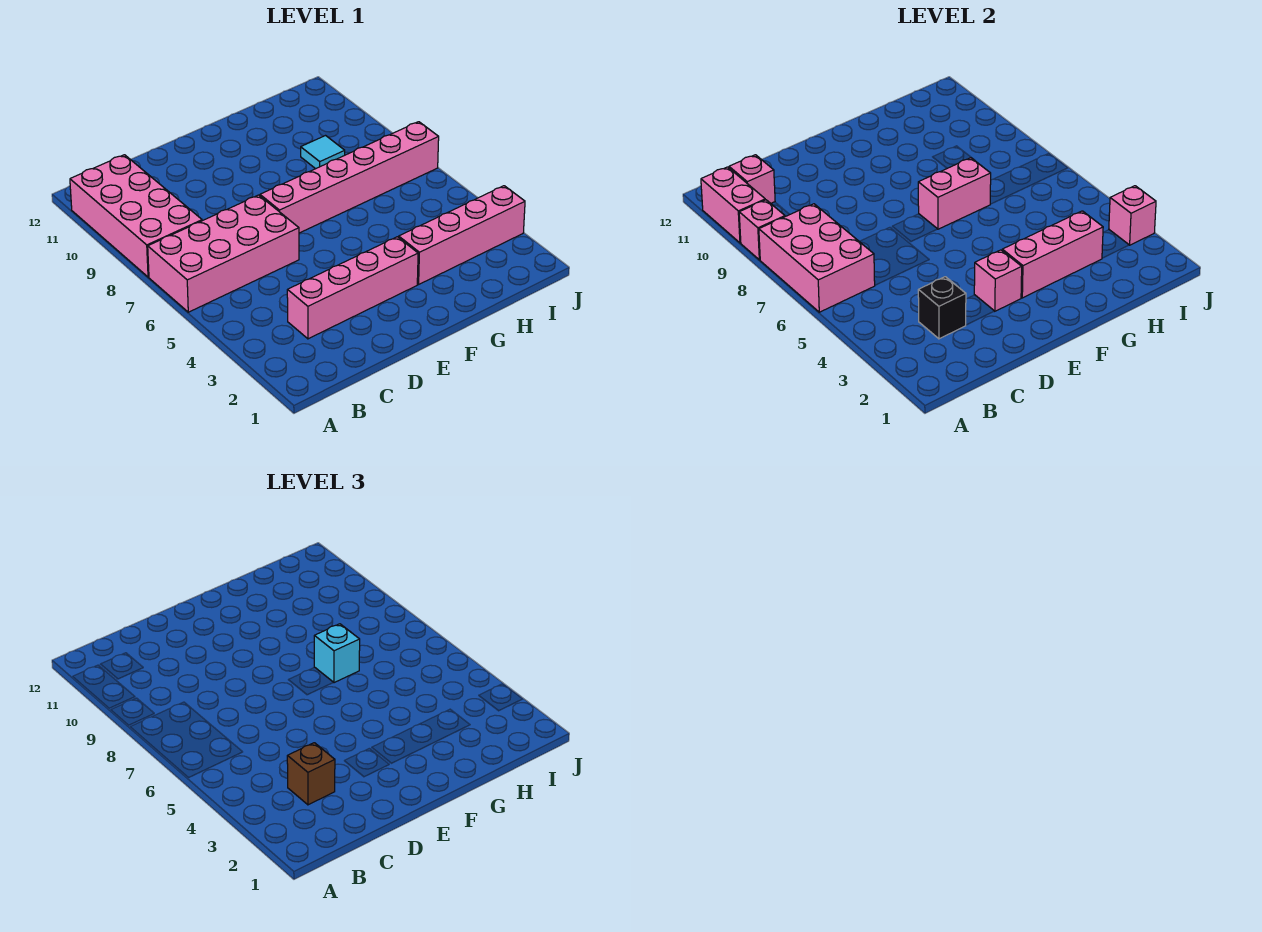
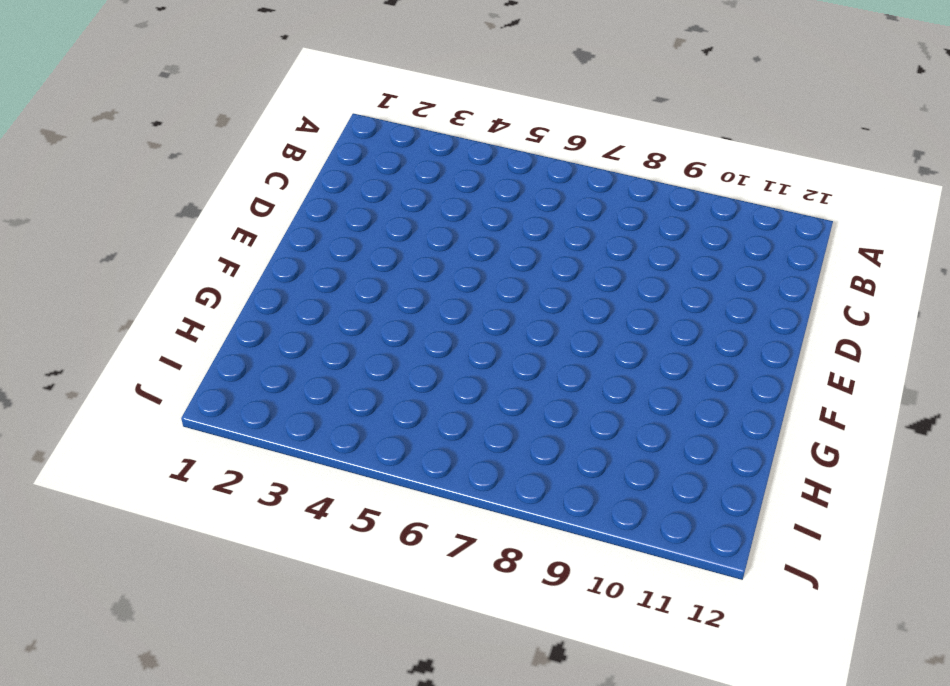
none -> pink brick A6:D7 level 1
none -> pink brick A8:B11 level 1
none -> pink brick C3:F3 level 1

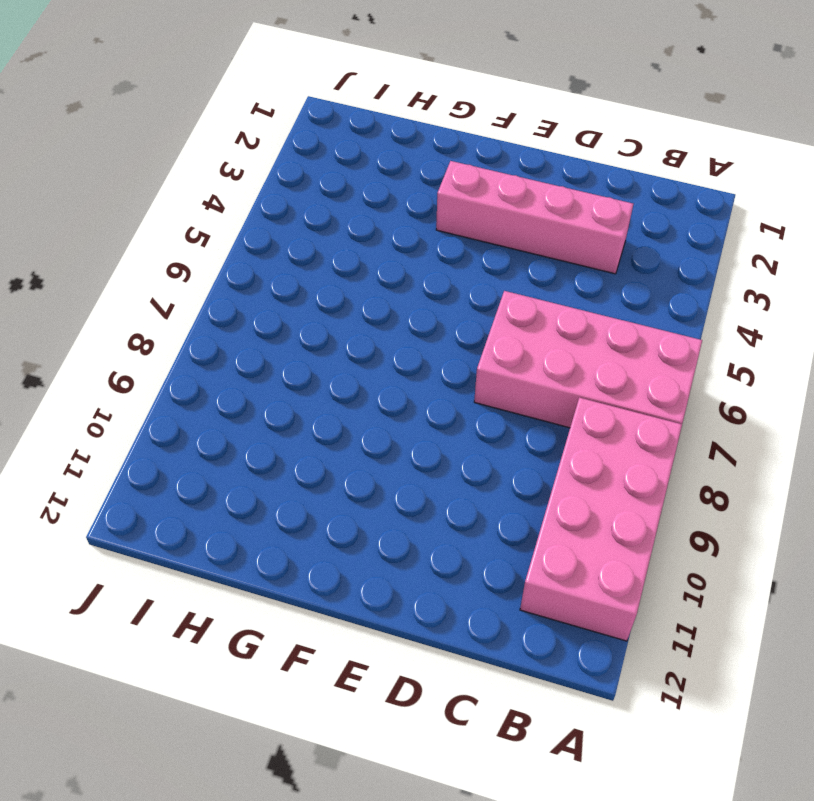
none -> pink brick E7:J7 level 1
none -> pink brick G3:J3 level 1
none -> cyan tile H9 level 1

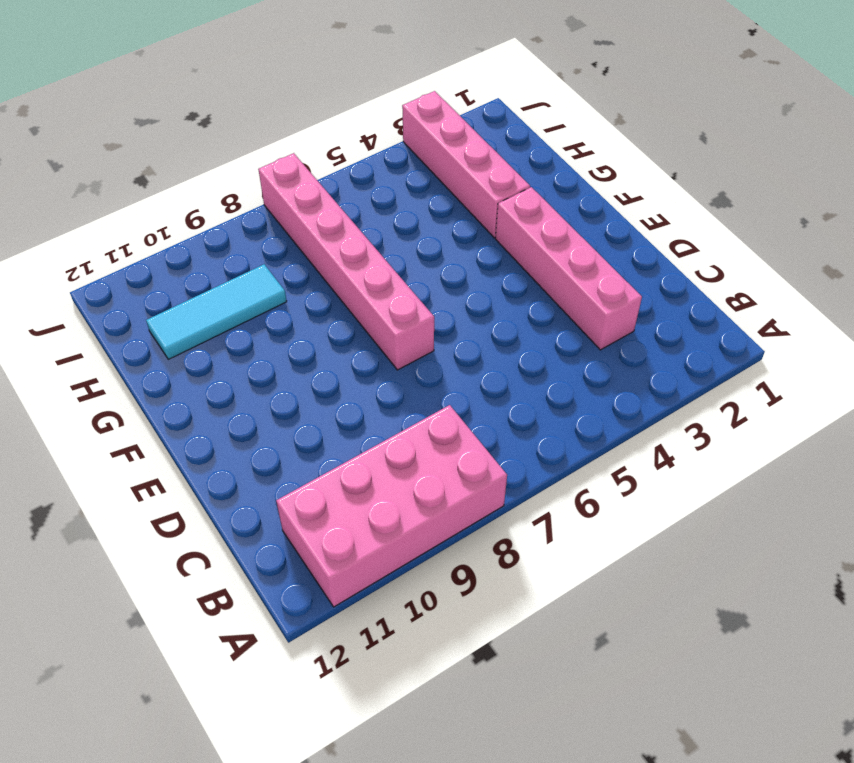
cyan tile H9:H11 level 1 -> cyan tile H9 level 1
none -> pink brick A6:D7 level 1
none -> pink brick A6:B8 level 2
none -> pink brick A9 level 2

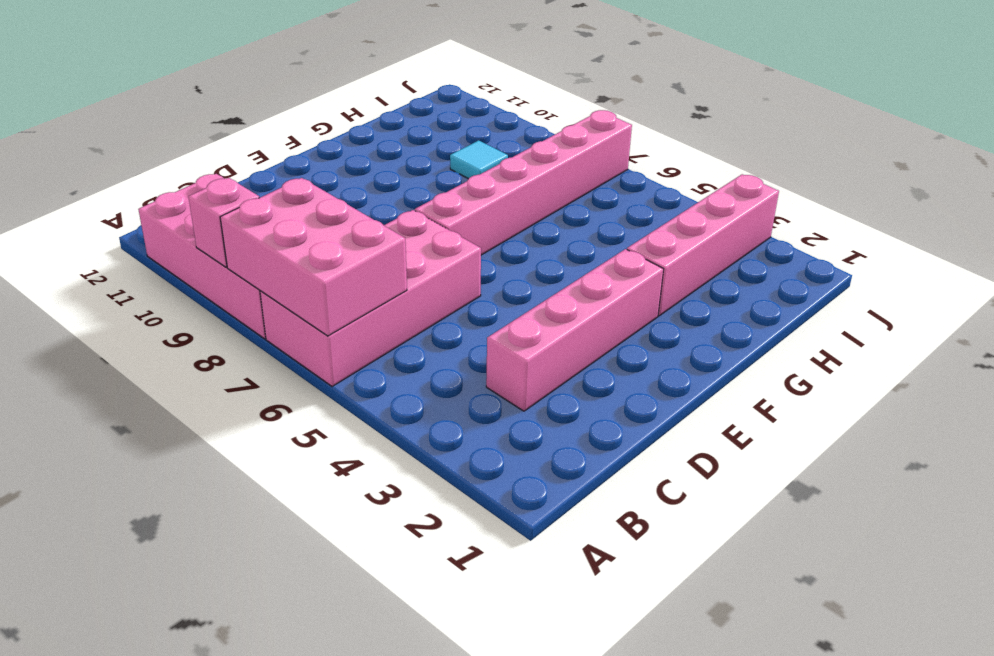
none -> pink brick A10:A11 level 2
none -> pink brick B11 level 2
none -> black brick C3 level 2

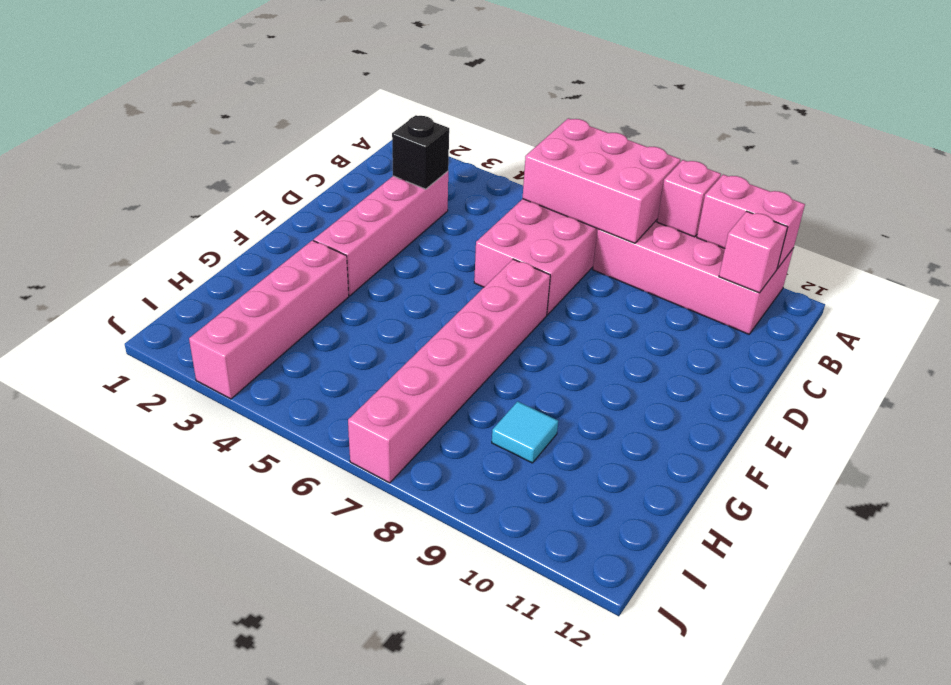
none -> pink brick E3 level 2
none -> pink brick F3:H3 level 2
none -> pink brick F7:G7 level 2

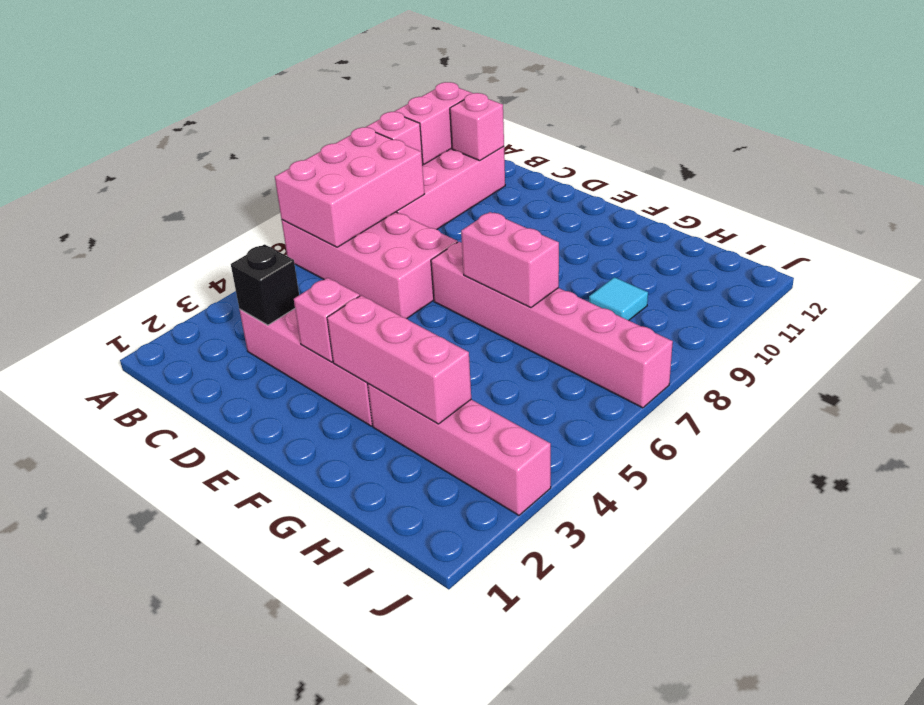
none -> pink brick J3 level 2
none -> brown brick C3 level 3
none -> cyan brick G7 level 3

